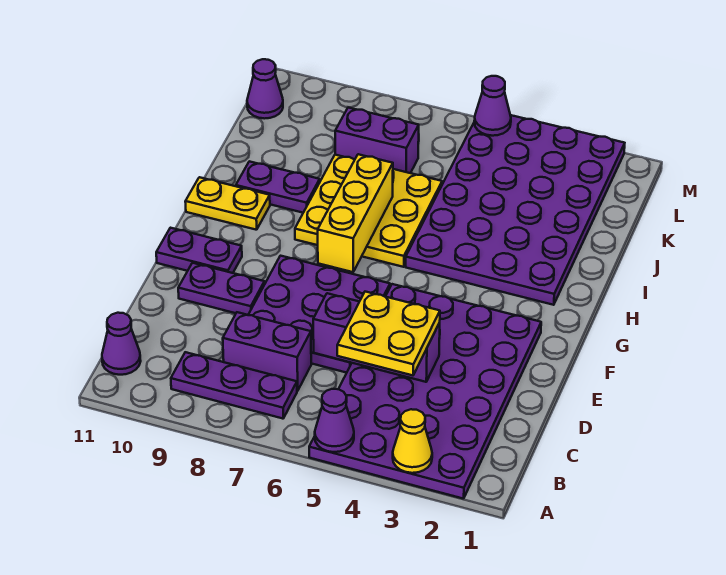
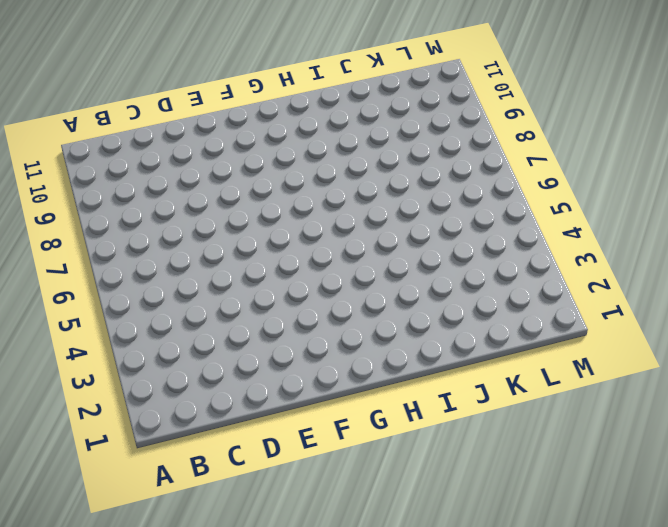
none -> purple plate A2:F5 level 1
none -> purple plate B7:B9 level 1
none -> purple cone B11 level 1

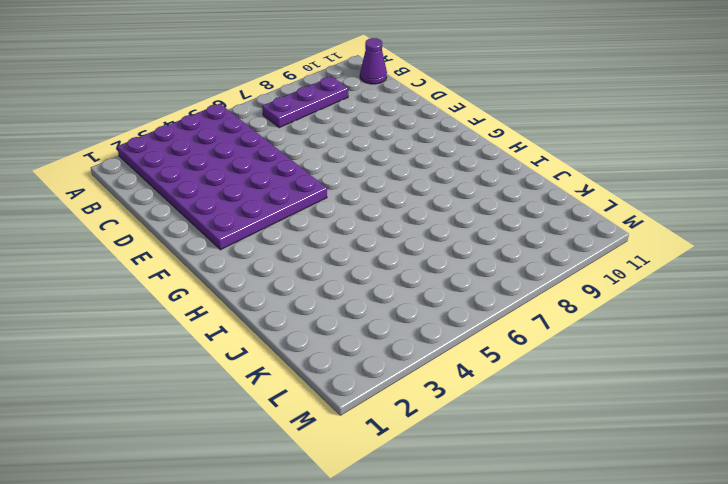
none -> purple brick C7:C8 level 1
none -> purple plate D6:F8 level 1
none -> purple plate E9:E10 level 1

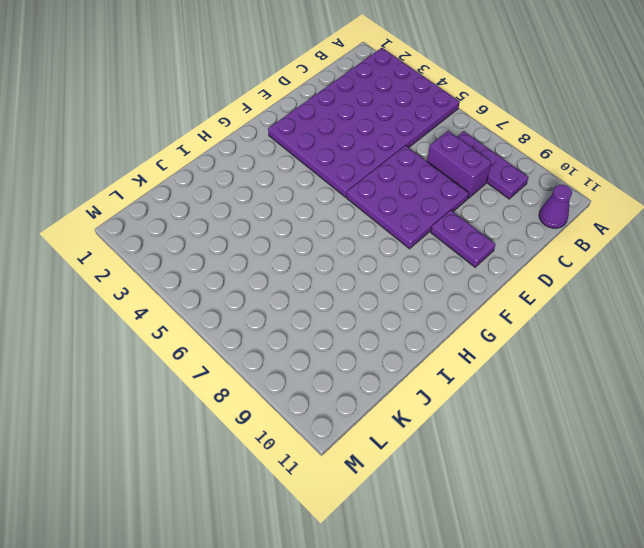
none -> purple plate F10:F11 level 1
none -> purple plate H2:M5 level 1
none -> yellow plate H6:J8 level 1

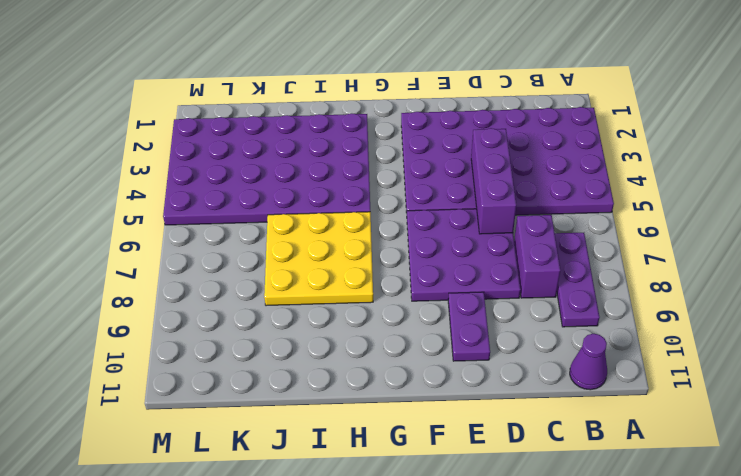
none -> purple plate F10:F11 level 1
none -> yellow plate H10:H11 level 1
none -> purple plate I9:I10 level 1

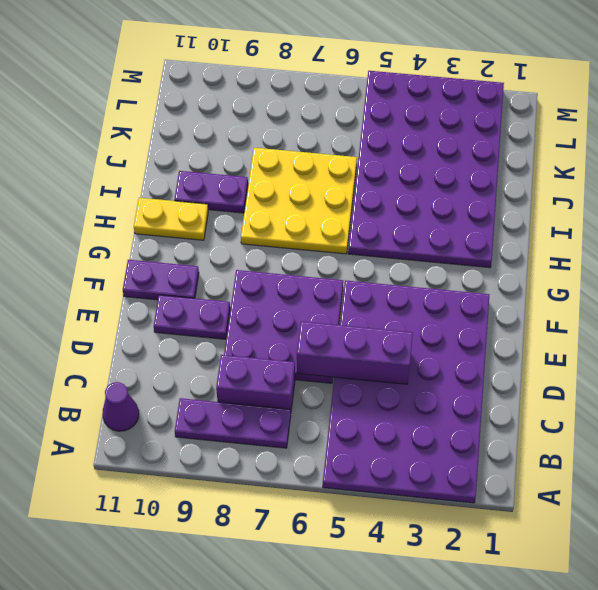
none -> purple brick K7:K8 level 1
none -> purple cone L11 level 1
none -> yellow cone A3 level 2

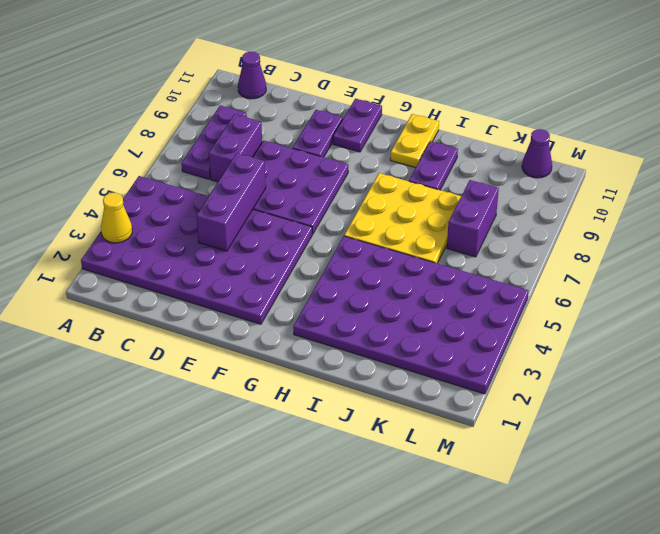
none -> purple cone A5 level 2
none -> yellow brick G7:I7 level 2
none -> purple cone M5 level 2

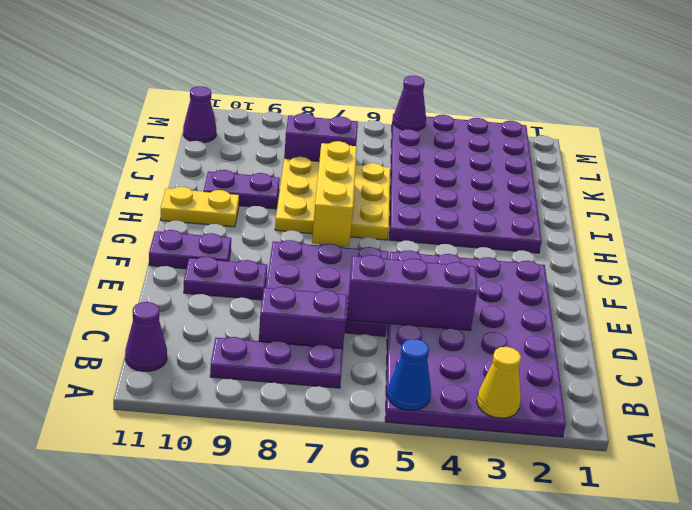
blue cone A5 level 2 -> purple cone A5 level 2
none -> yellow plate C4:D5 level 3

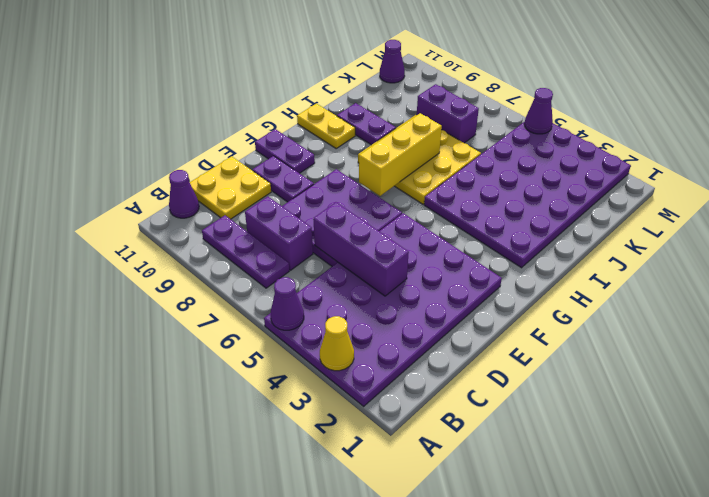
yellow plate C10:D11 level 1 -> yellow plate C4:D5 level 3

